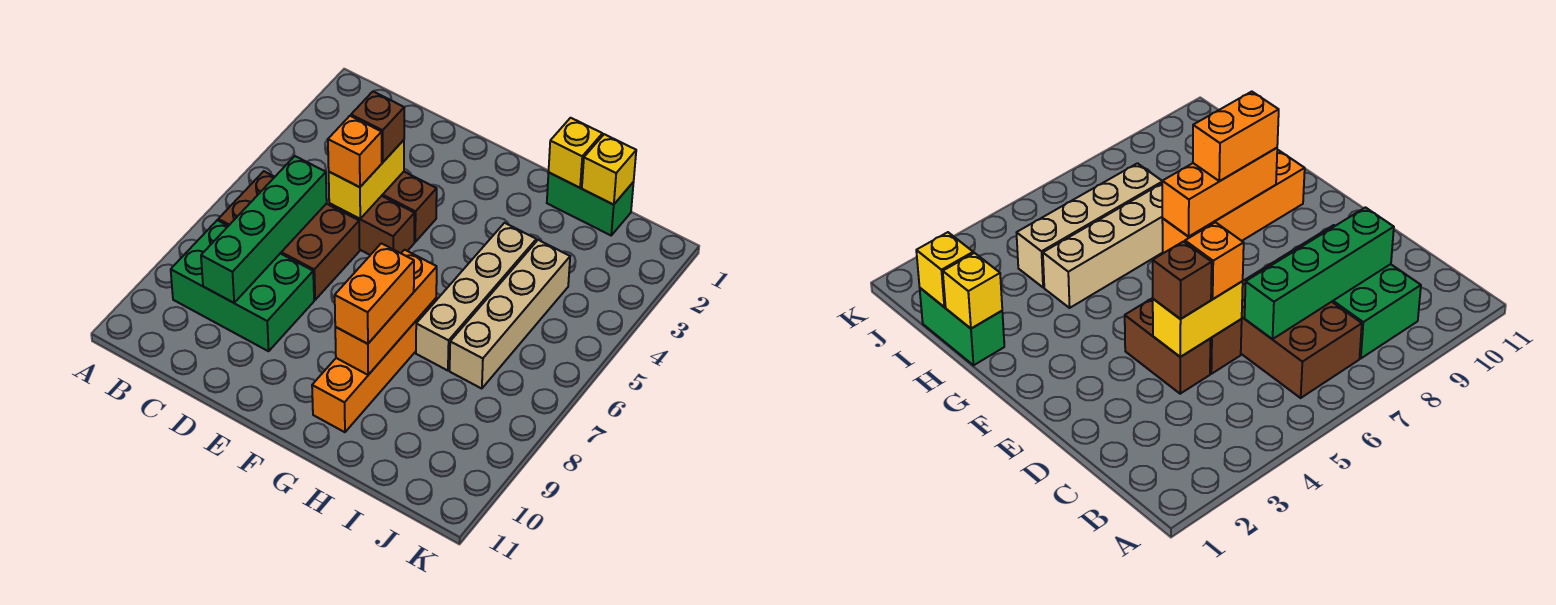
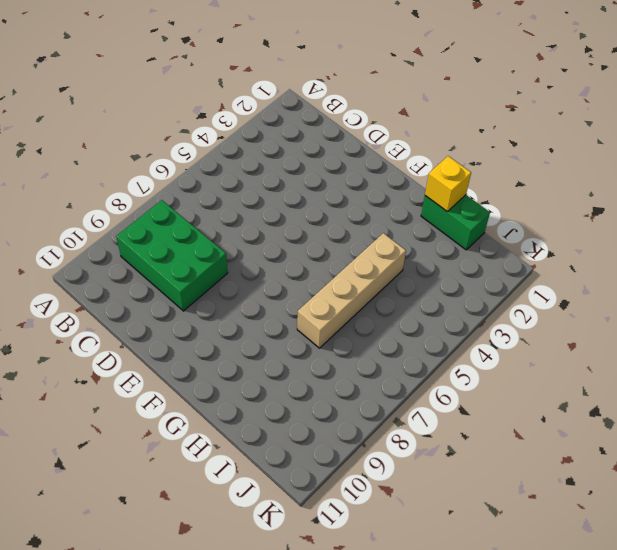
none -> brown brick B6:D7 level 1
none -> brown brick D4:E4 level 1
none -> brown brick D5:E5 level 1

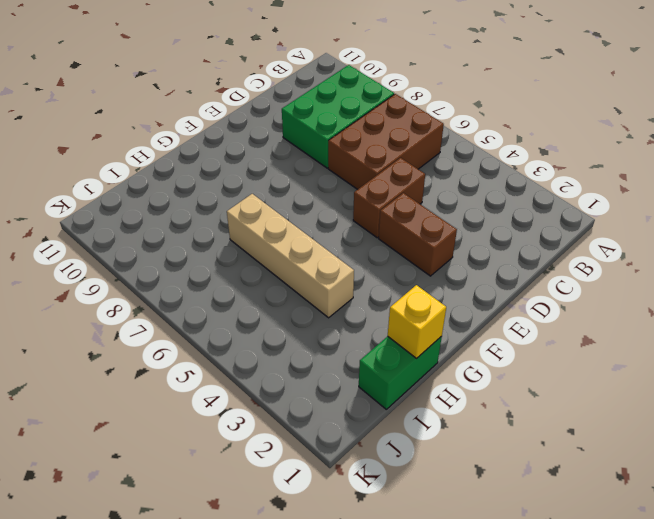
brown brick E3:E4 level 1 -> brown brick D4:E4 level 1
none -> orange brick G7:G10 level 1
none -> tan brick I4:I7 level 1
none -> green brick C6:C9 level 2

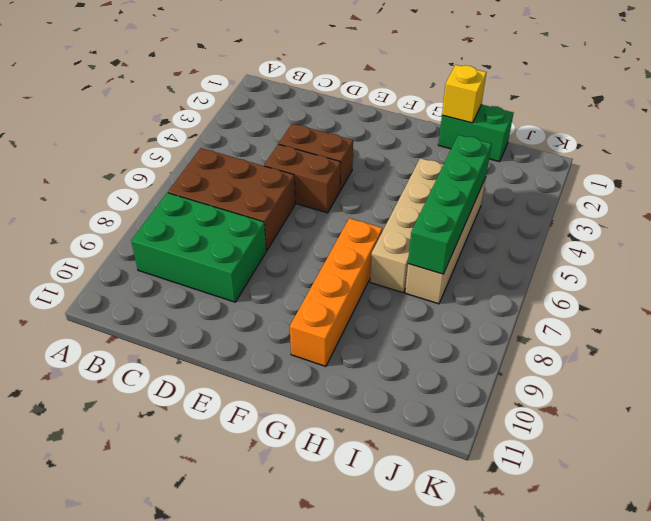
green brick I4:I7 level 2 -> green brick C6:C9 level 2
none -> yellow brick D4:D5 level 2
none -> orange brick G7:G9 level 2
none -> yellow brick I1 level 2

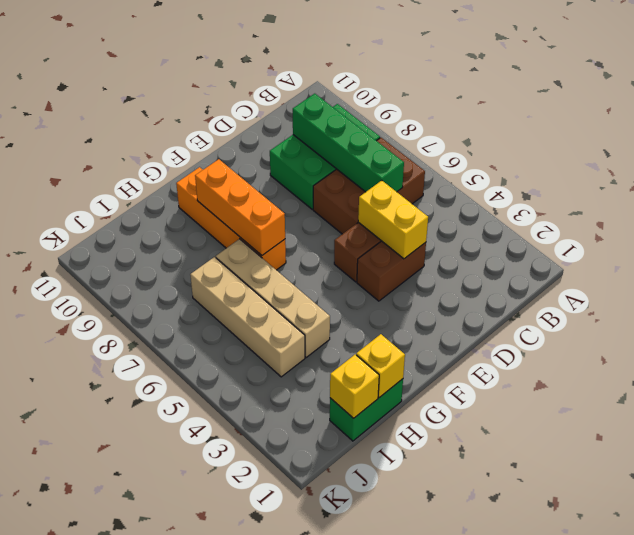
none -> brown brick D4 level 3
none -> orange brick D5 level 3
none -> orange brick G8:G9 level 3

